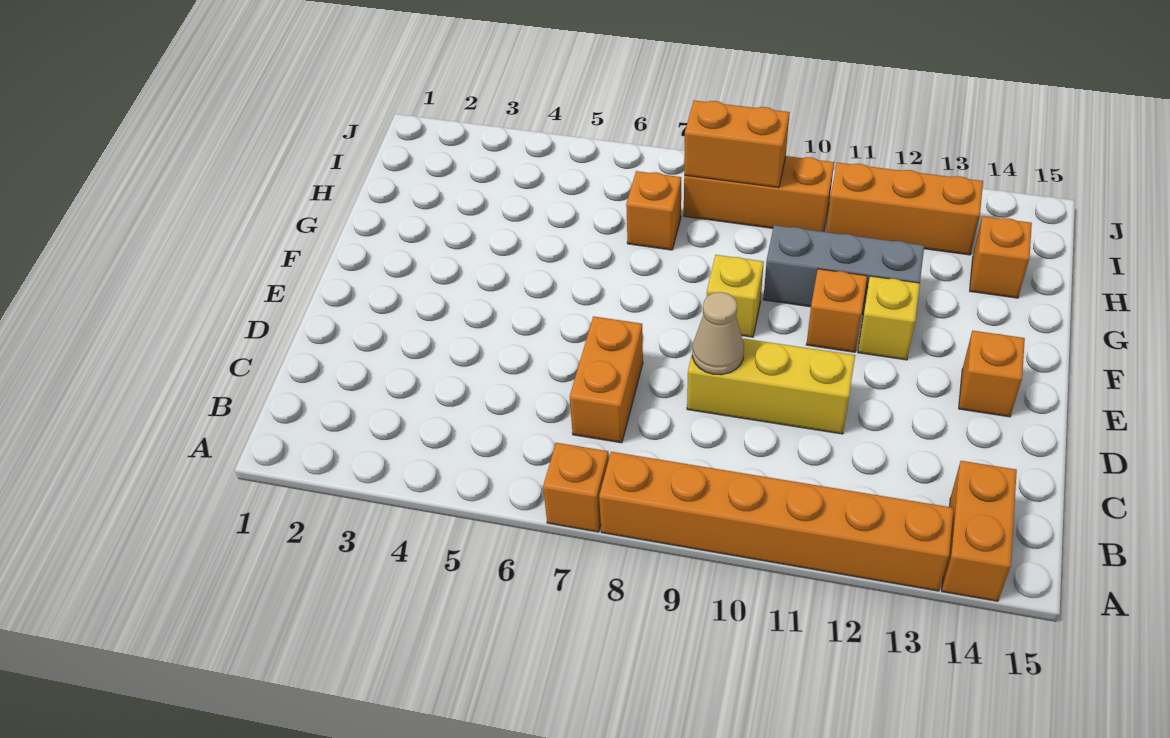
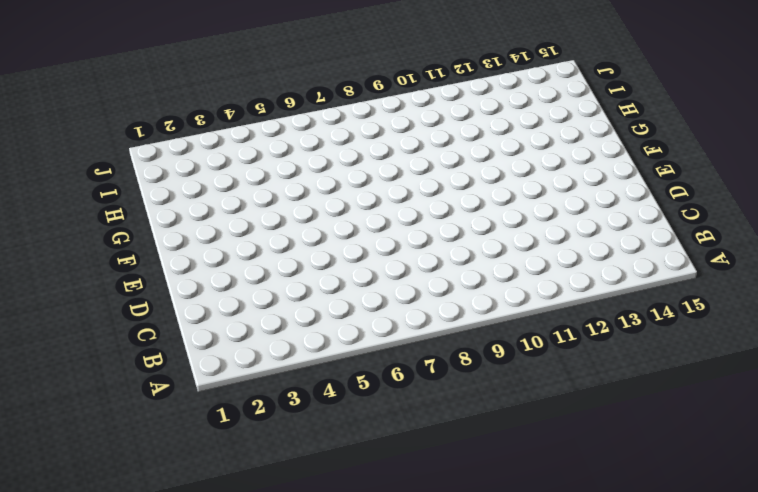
none -> orange brick A7 level 1
none -> orange brick A8:A13 level 1
none -> orange brick A14:B14 level 1

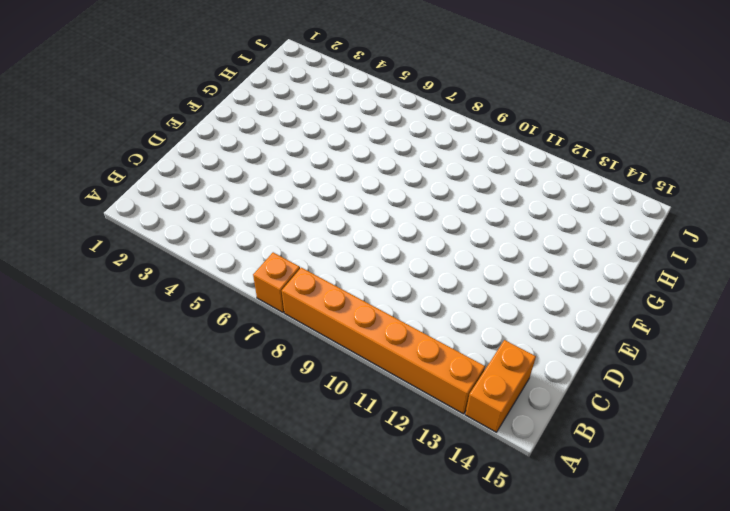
none -> orange brick C7:D7 level 1
none -> yellow brick D9:D11 level 1
none -> orange brick E14 level 1

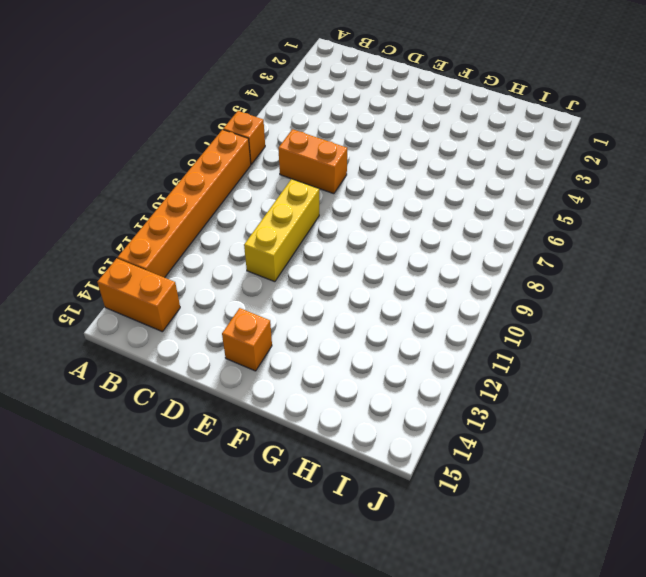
none -> yellow brick F9 level 1
none -> orange brick F11 level 1
none -> yellow brick F12 level 1

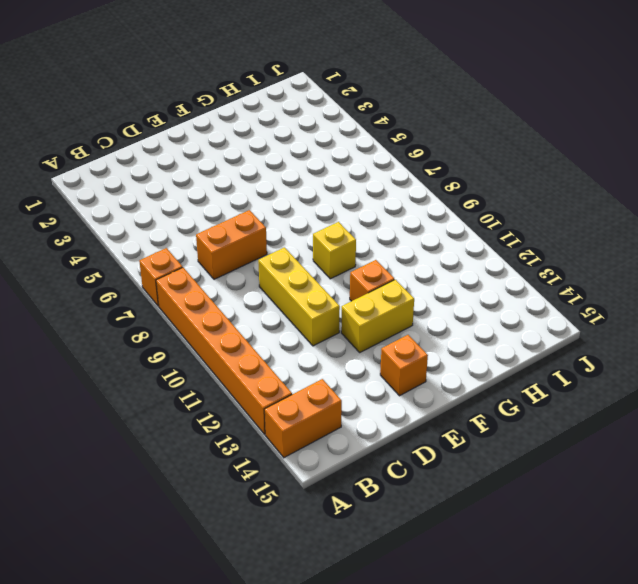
yellow brick E12:F12 level 1 -> yellow brick F12 level 1
none -> grey brick G10:G12 level 1
none -> orange brick H7 level 1
none -> orange brick H14 level 1

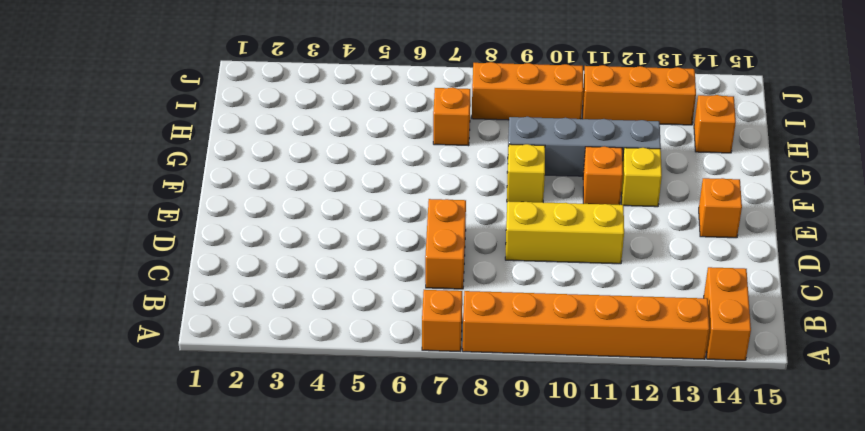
grey brick G9:G12 level 1 -> grey brick G10:G12 level 1
none -> tan cone D9 level 2
none -> orange brick I8:I9 level 2

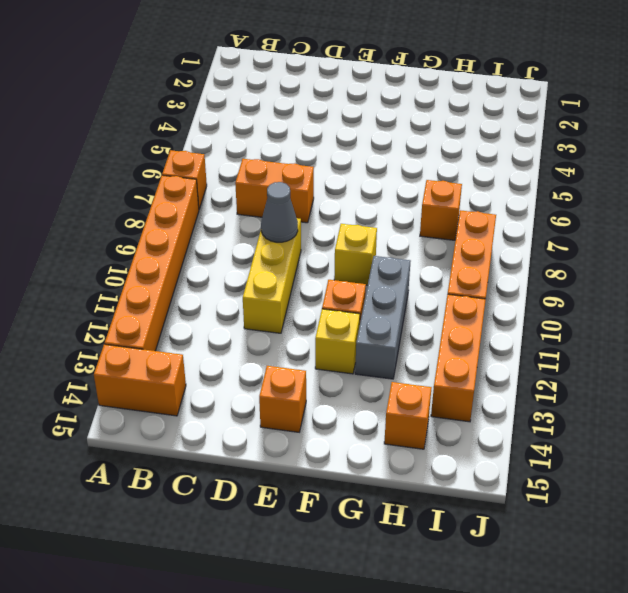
grey cone D9 level 2 -> tan cone D9 level 2
none -> orange brick I8:I9 level 2

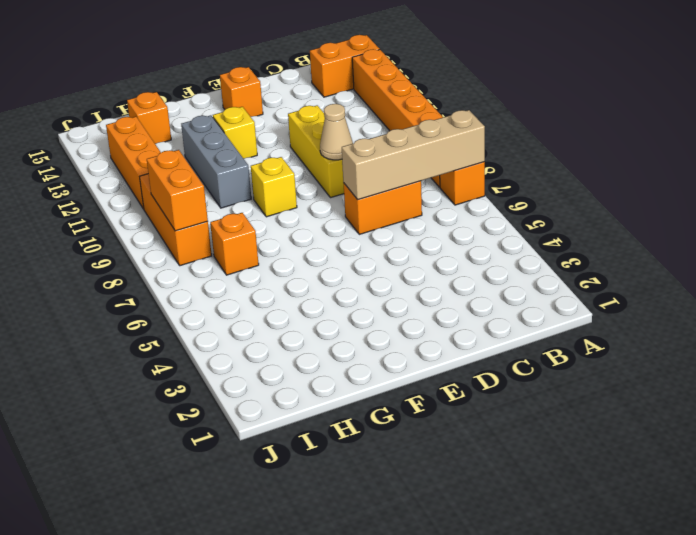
tan brick A7:D7 level 2 -> none
none -> orange brick F11 level 1

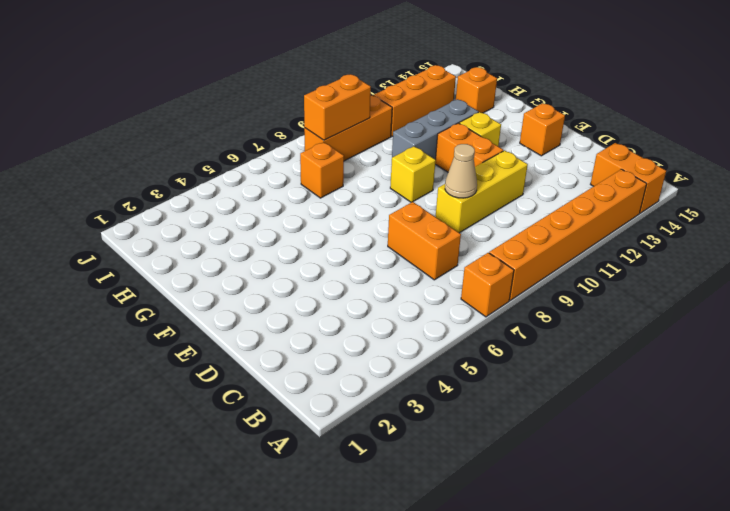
orange brick E11:F11 level 1 -> orange brick F11 level 1

